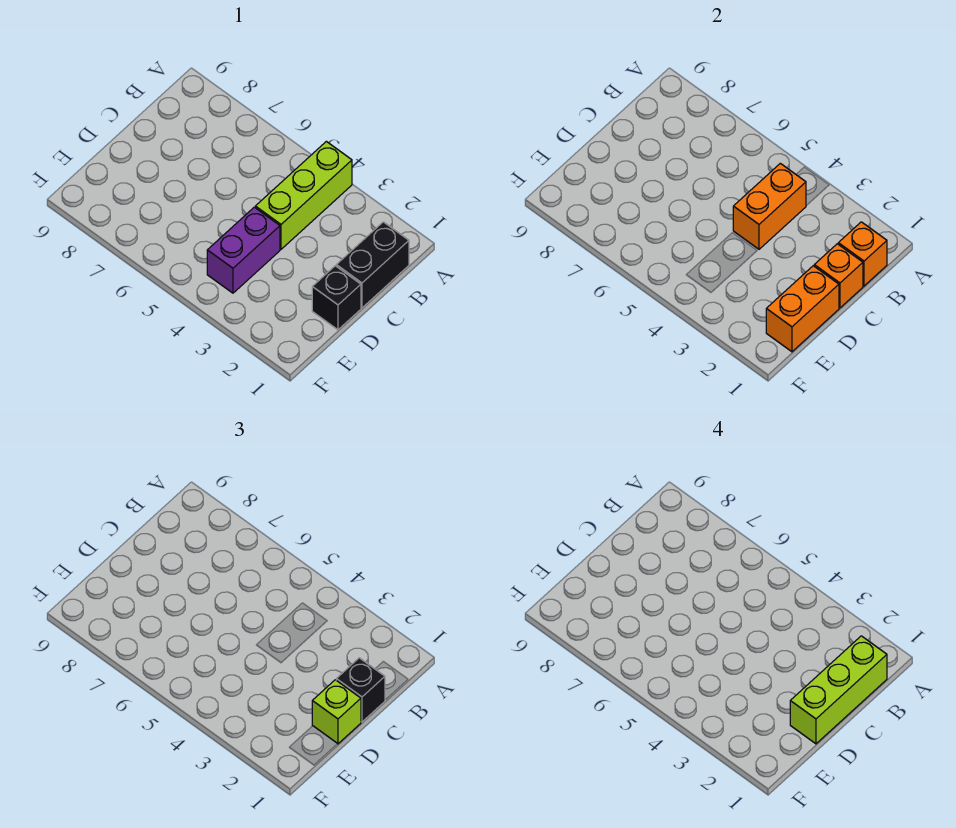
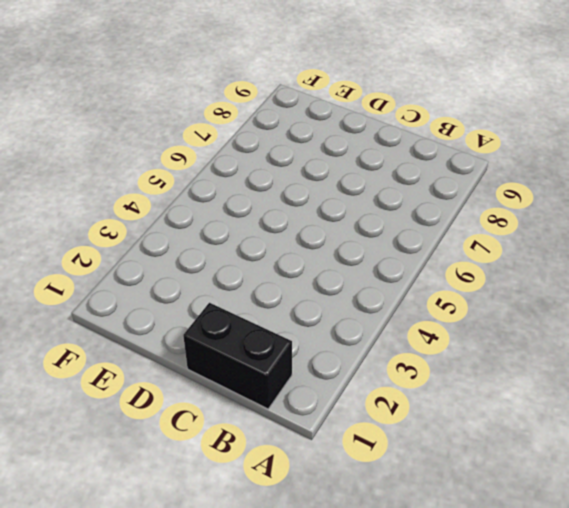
none -> lime brick A4:C4 level 1
none -> black brick D1 level 1

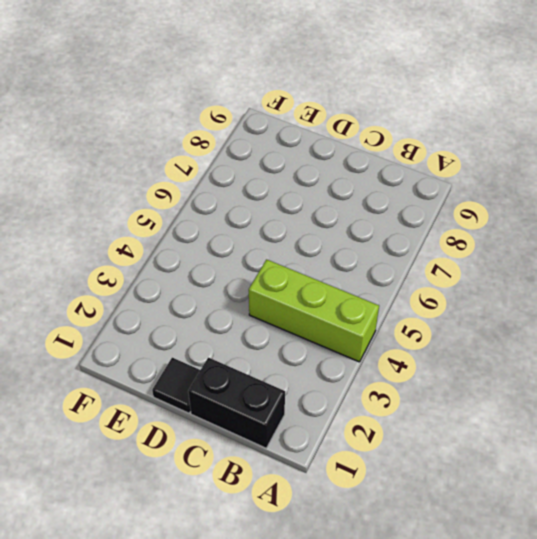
black tile D1 level 1 -> black brick D1 level 1
none -> purple brick D4:E4 level 1
none -> orange brick B1 level 2

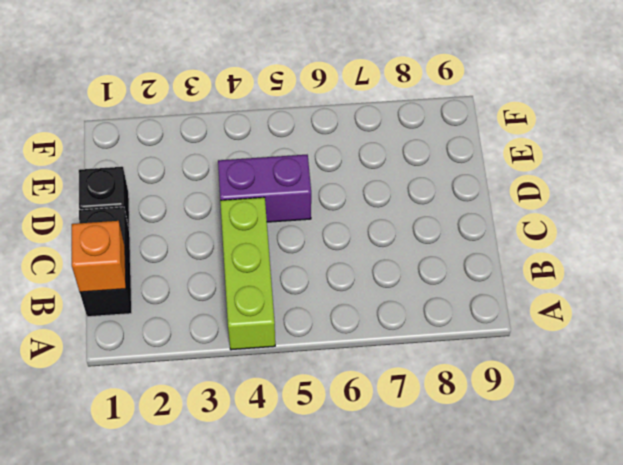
purple brick D4:D5 level 1 -> purple brick D4:E4 level 1
none -> orange brick B4:C4 level 2
none -> orange brick C1 level 2

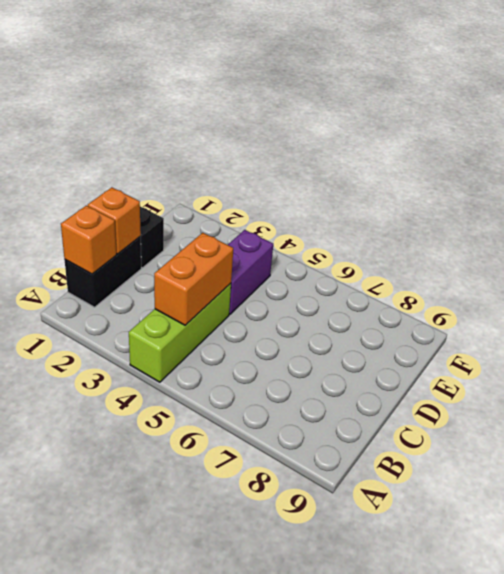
none -> orange brick D1:E1 level 2
none -> black brick C1 level 3

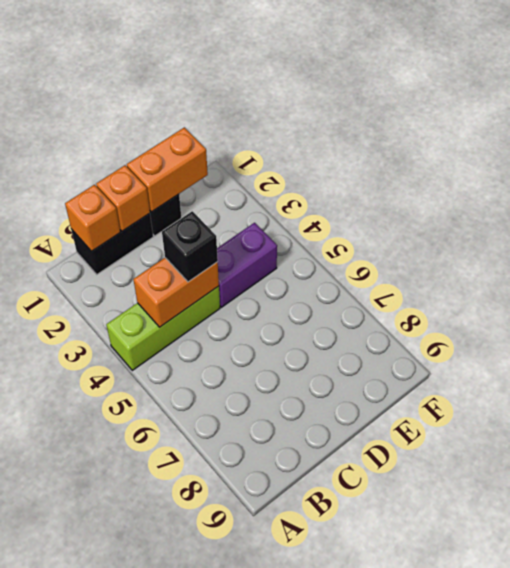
black brick C4 level 3 -> black brick C1 level 3
none -> lime brick D1 level 3
none -> lime brick B1:D1 level 4

